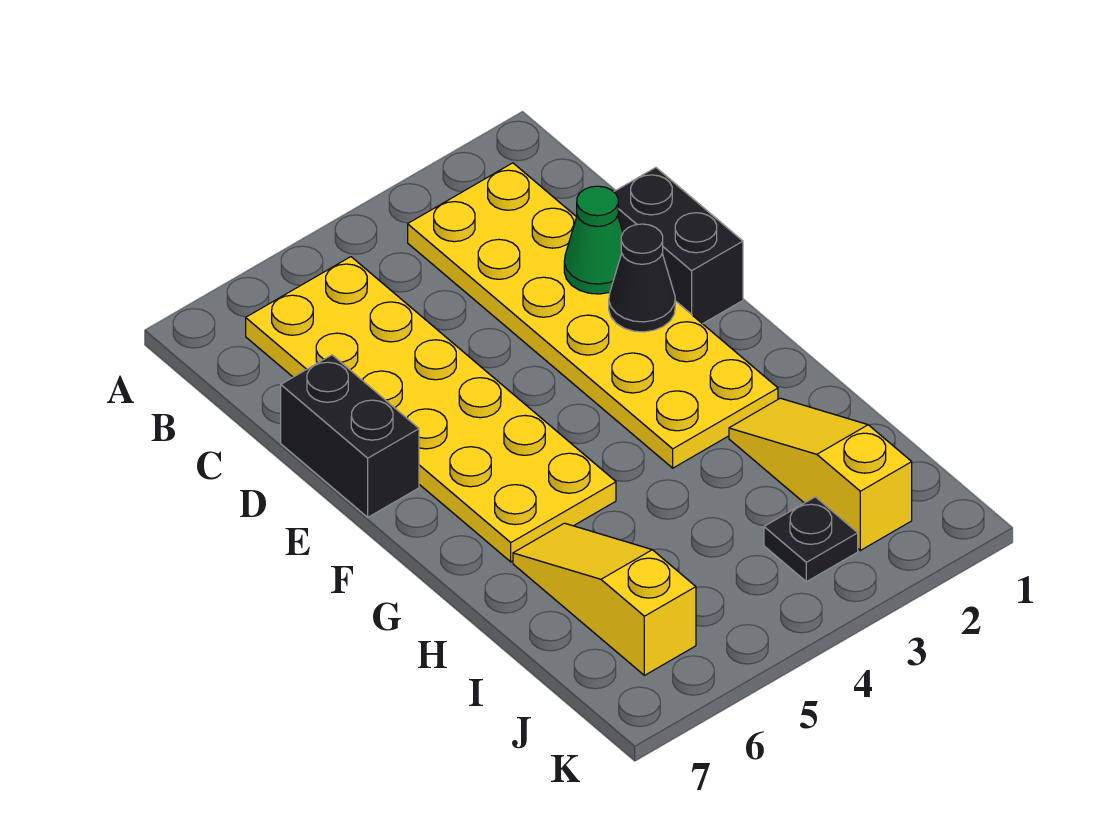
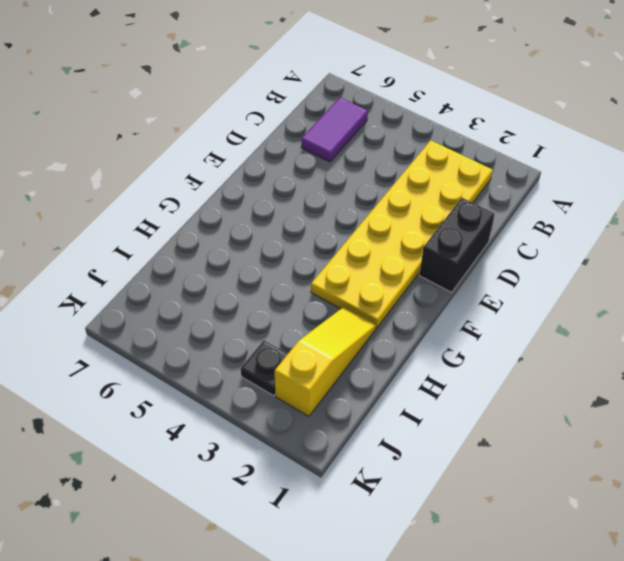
purple tile B6:C6 level 1 -> yellow plate B5:G6 level 1
none -> black brick D7:E7 level 1
none -> yellow slope H6:J6 level 1 top J

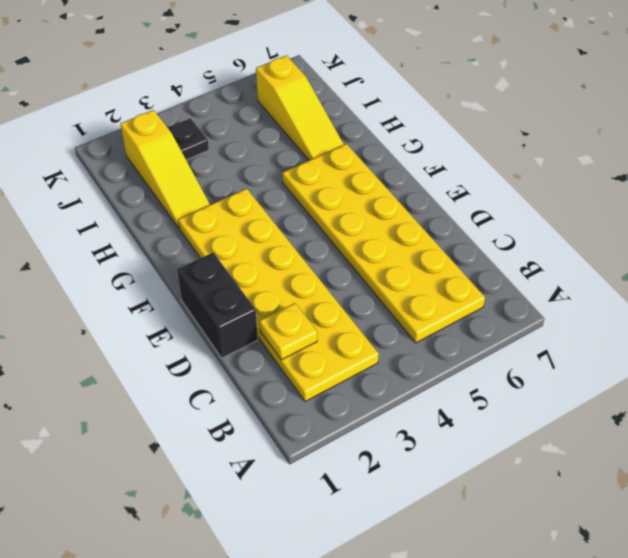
yellow plate C2 level 2 -> none
none -> black brick D7:E7 level 1
none -> green cone D2 level 2

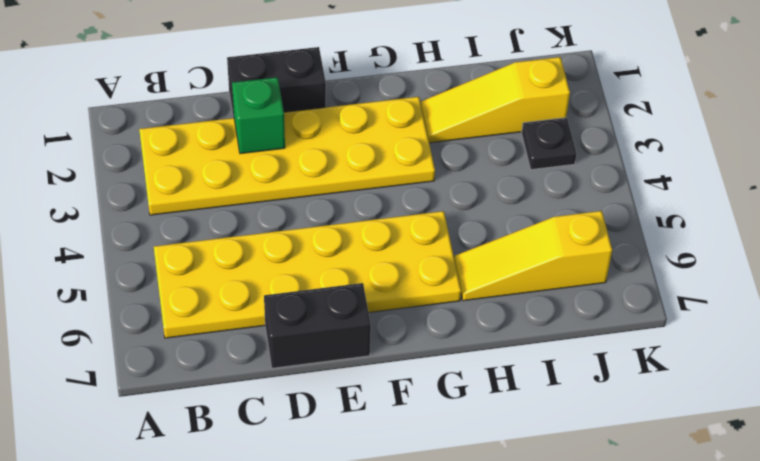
green brick D2 level 2 -> green cone D2 level 2
none -> black cone E2 level 2

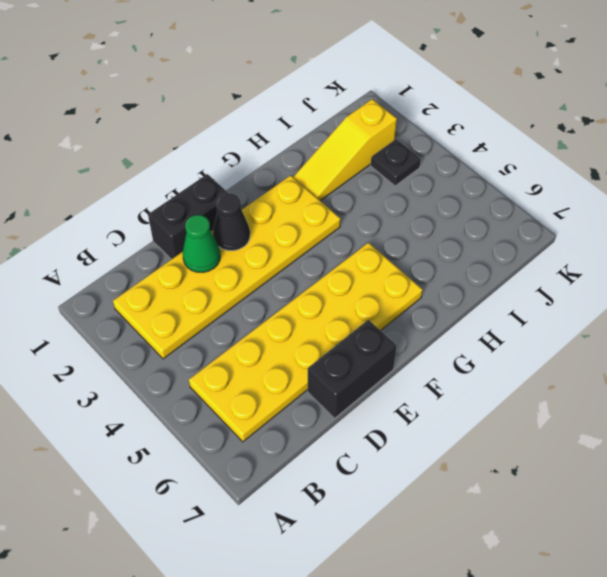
none -> yellow slope H6:J6 level 1 top J

